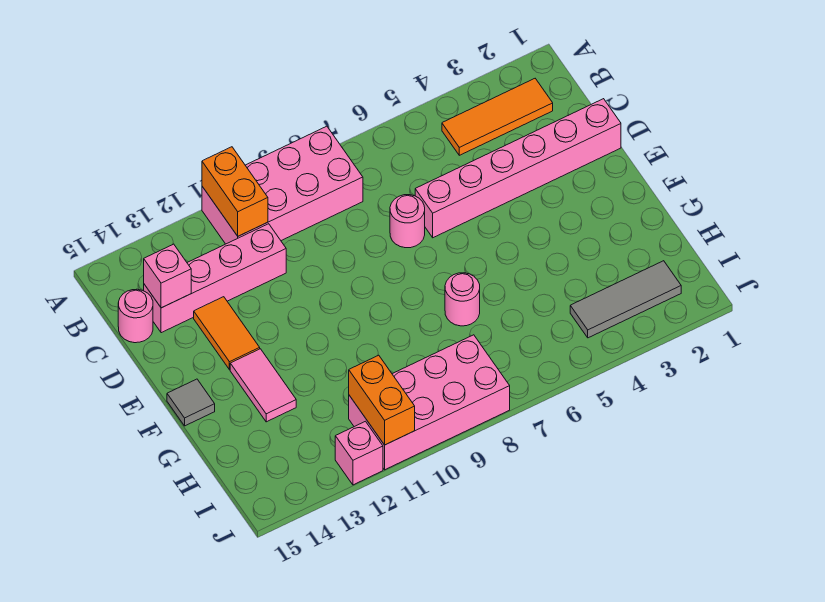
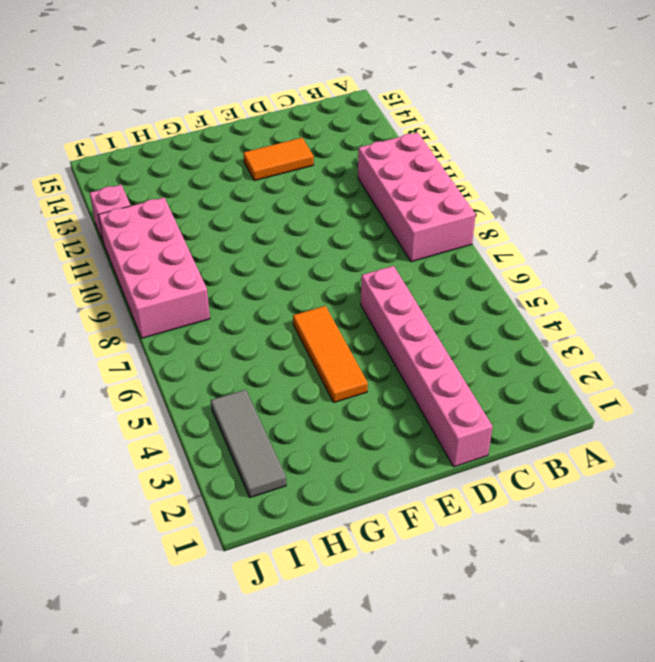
orange tile F4:F6 level 1 -> orange tile B2:B4 level 1
none -> pink brick C11:C14 level 1
none -> pink round brick C15 level 1
none -> pink round brick D7 level 1

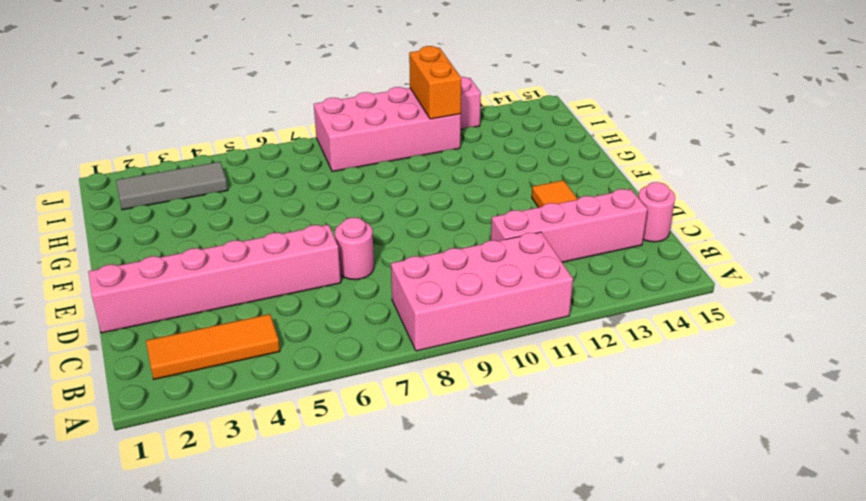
none -> pink tile F13:G13 level 1
none -> grey tile F15 level 1
none -> pink round brick G7 level 1

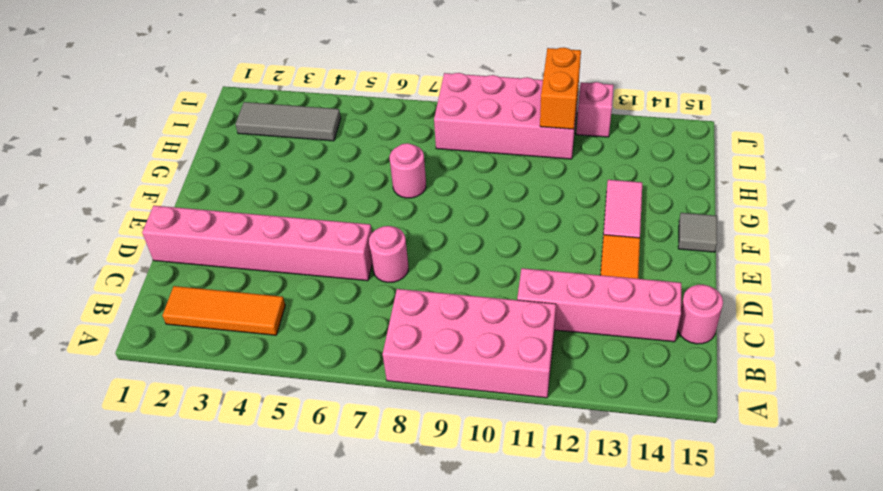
none -> orange brick A11:B11 level 2
none -> pink brick C14 level 2

